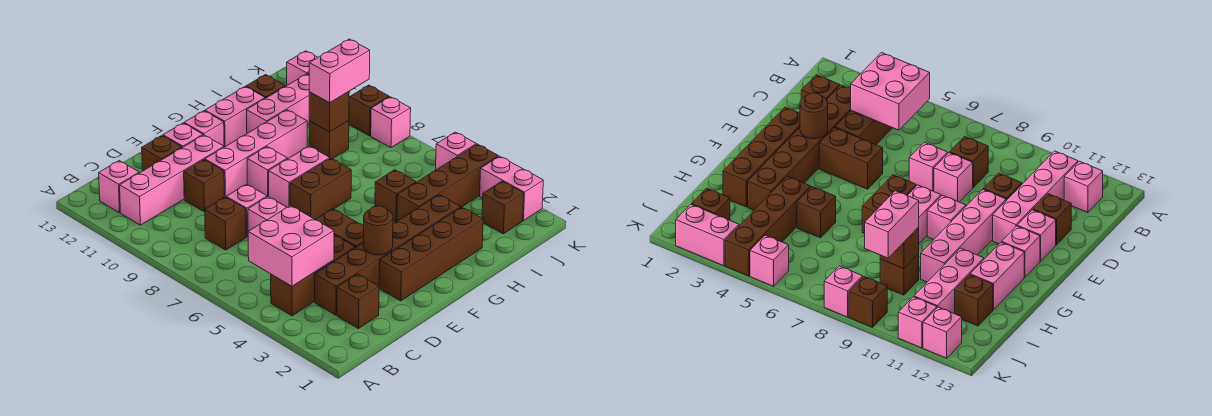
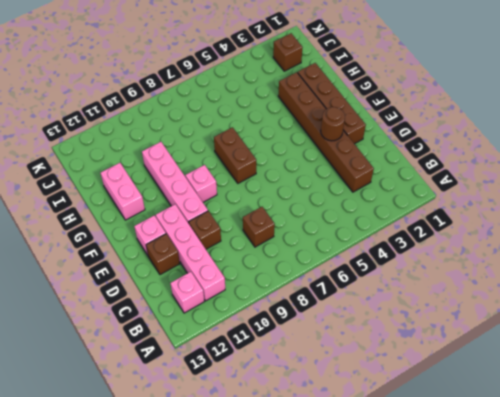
none -> brown brick B4:D4 level 1
none -> brown brick C2 level 1
none -> pink brick D7 level 1
none -> pink brick D8 level 1

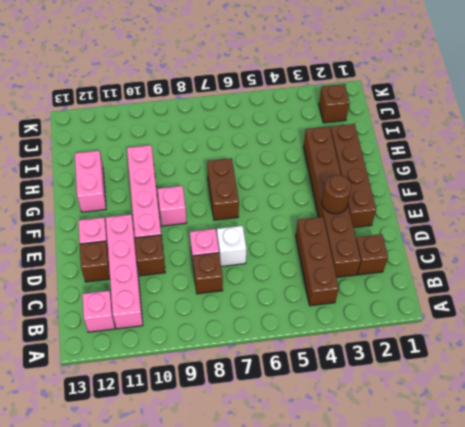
white brick D7 level 1 -> pink brick D7 level 1
none -> brown brick E4:E5 level 1
none -> pink brick F8:G8 level 1
none -> pink brick F12 level 1
none -> brown brick H4:K4 level 1

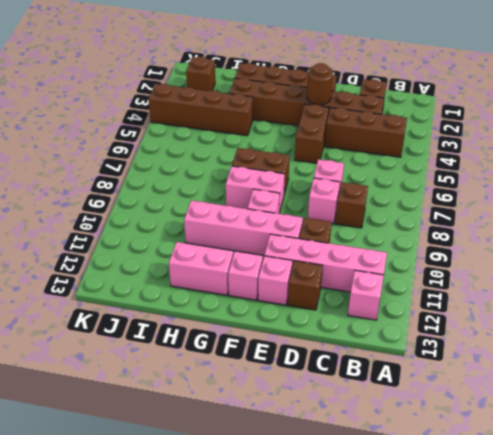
none -> brown brick H5 level 1
none -> pink brick H11:J11 level 1
none -> brown brick I9 level 1
none -> brown brick I12 level 1

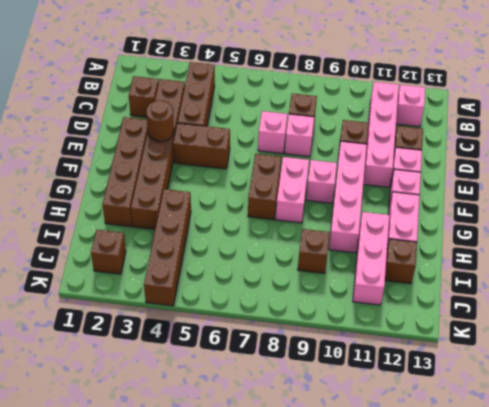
none -> brown brick H5 level 1
none -> pink brick K2:K3 level 1
none -> pink brick K5 level 1
none -> pink brick K8 level 1

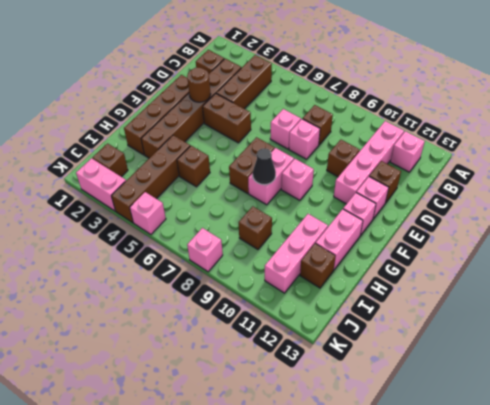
black cone G8 level 2 -> none
none -> pink brick E10:H10 level 1
none -> brown brick K9 level 1
none -> pink brick K11 level 1
none -> pink brick K12 level 1

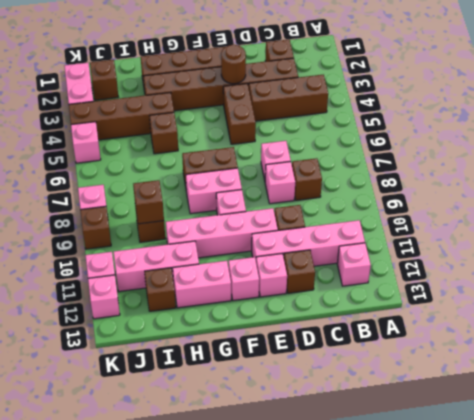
none -> pink brick B4:C5 level 2
none -> pink brick I9:J9 level 3

